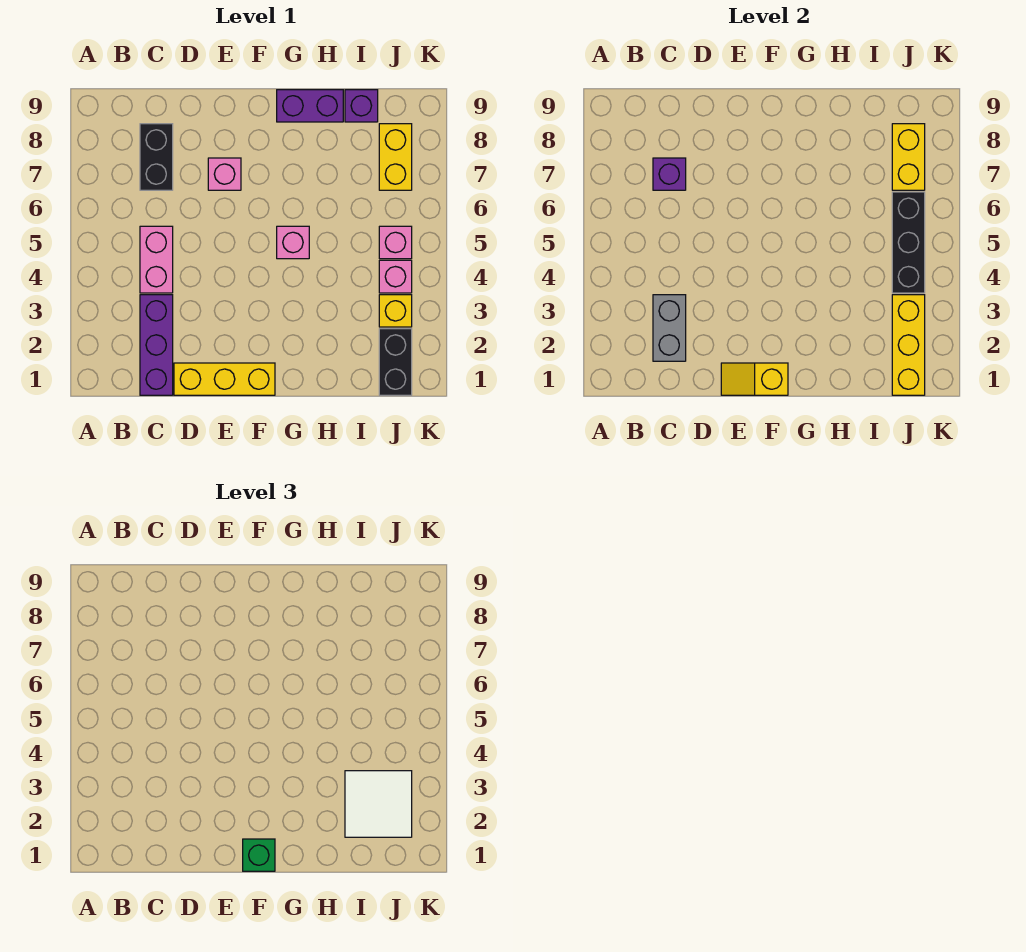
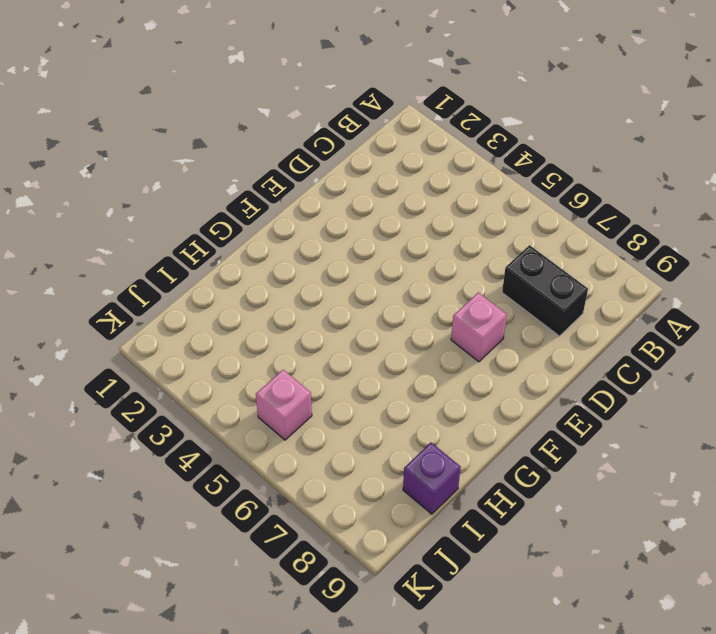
none -> purple brick C1:C3 level 1
none -> pink brick C4:C5 level 1
none -> yellow brick D1:F1 level 1

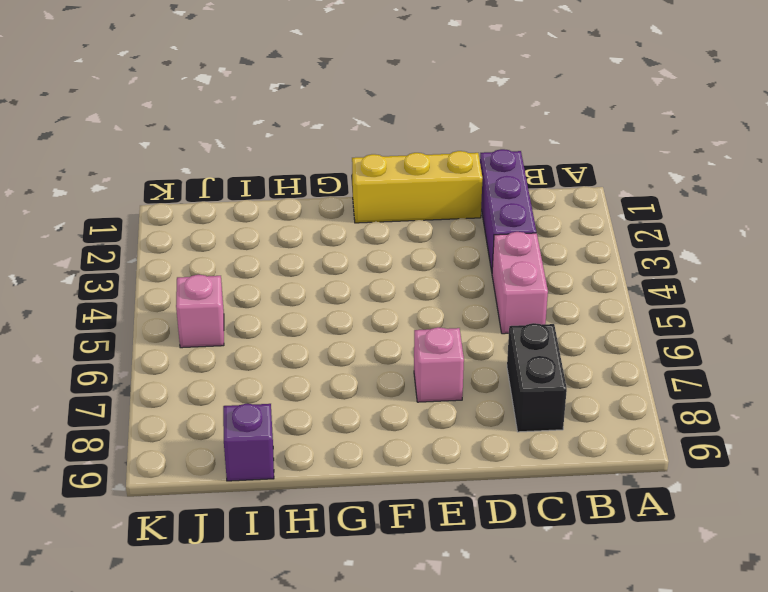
none -> pink brick G5 level 1
none -> purple brick G9:H9 level 1
none -> black brick J1:J2 level 1

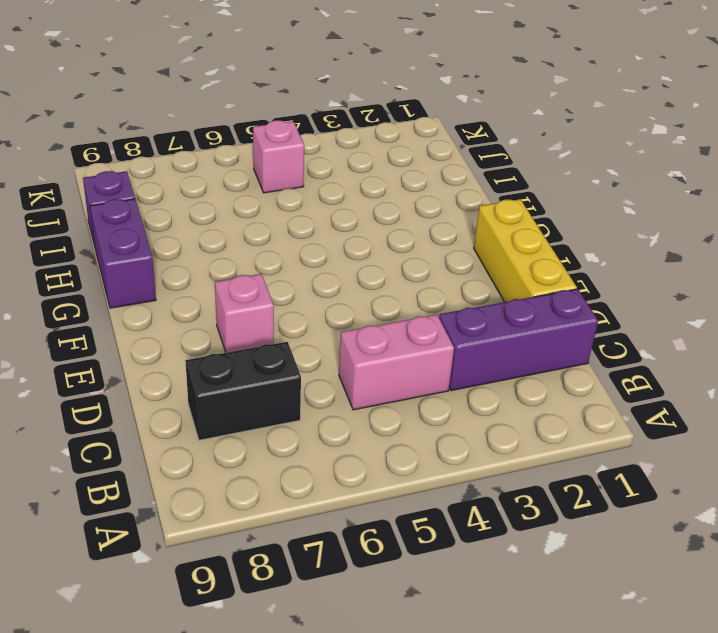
none -> pink brick G5 level 1
none -> black brick J1:J2 level 1
none -> yellow brick J3 level 1

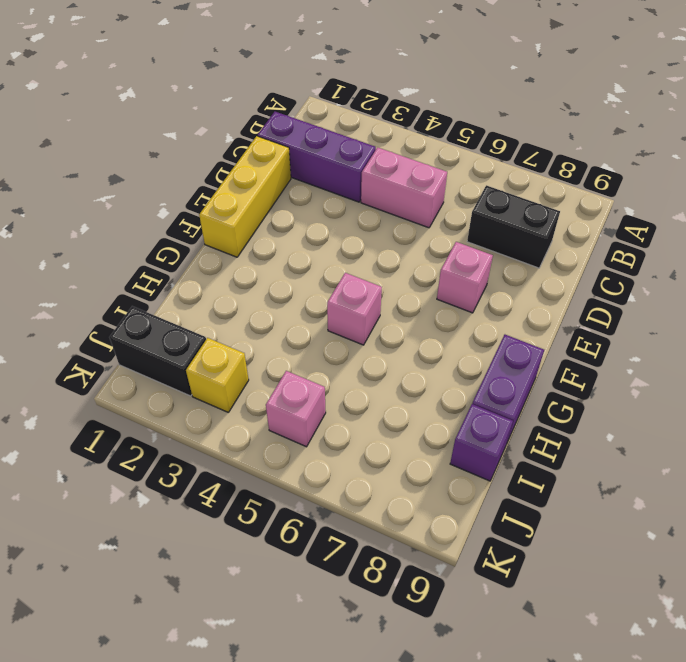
none -> pink brick J4 level 1
none -> yellow brick J7:J8 level 1
none -> grey brick C2:C3 level 2

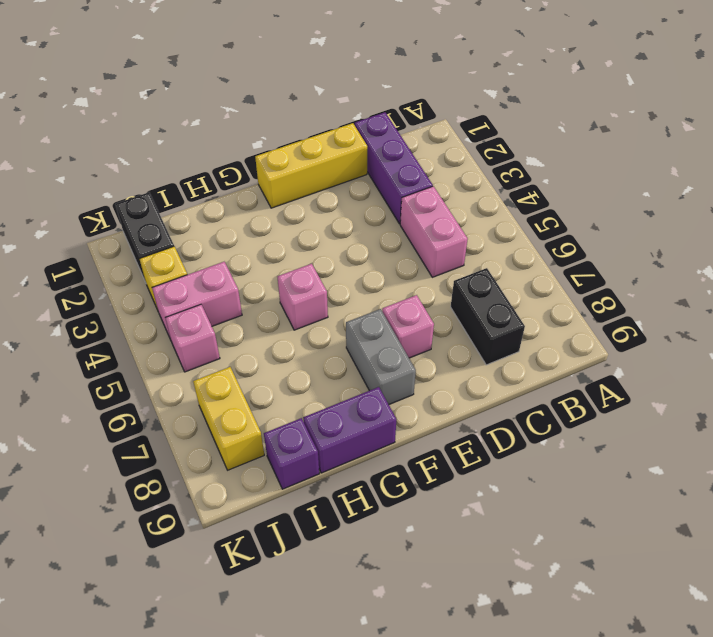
grey brick F7:F8 level 1 -> grey brick C2:C3 level 2
pink brick I4:J4 level 1 -> pink brick J4 level 1
none -> purple brick C7 level 2
none -> yellow slope E1:F1 level 2 top F
none -> yellow brick J1:J3 level 2

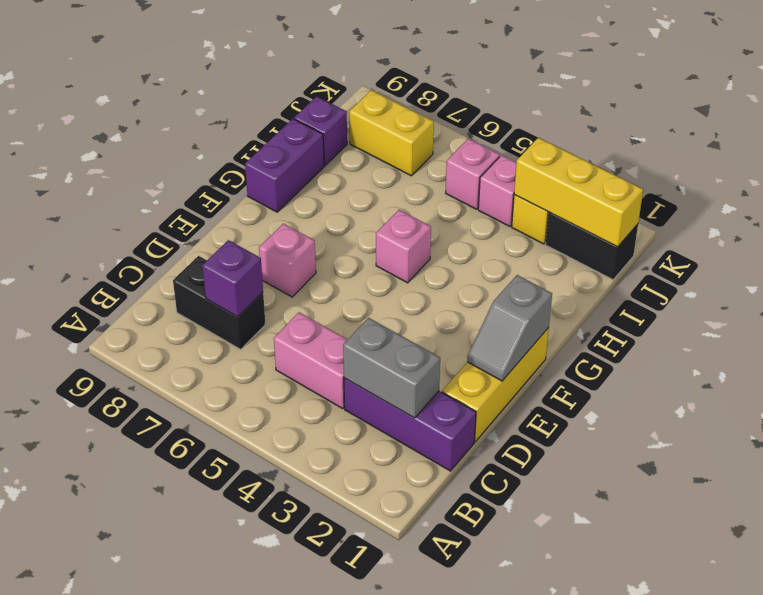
grey slope E1:F1 level 2 top F -> yellow slope E1:F1 level 2 top F
none -> black brick J4:J6 level 2
none -> yellow brick J7:J8 level 2
none -> green brick F1 level 3

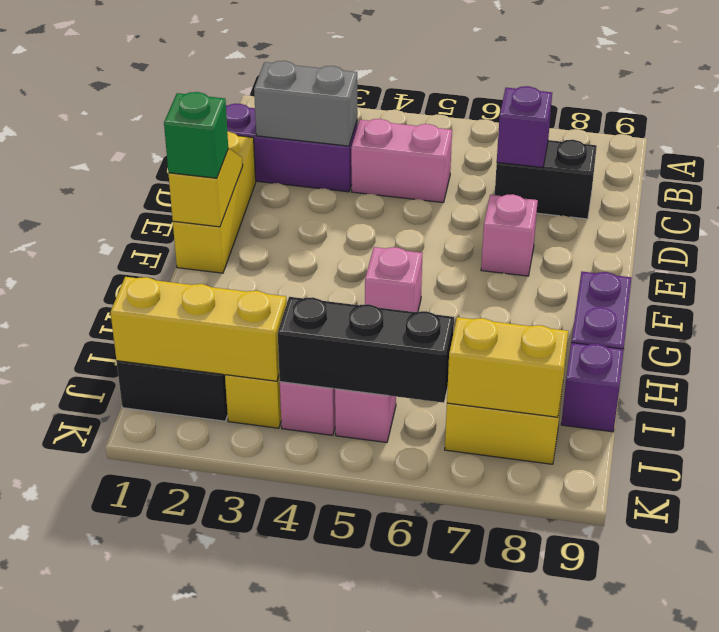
none -> white tile I2:J3 level 3

